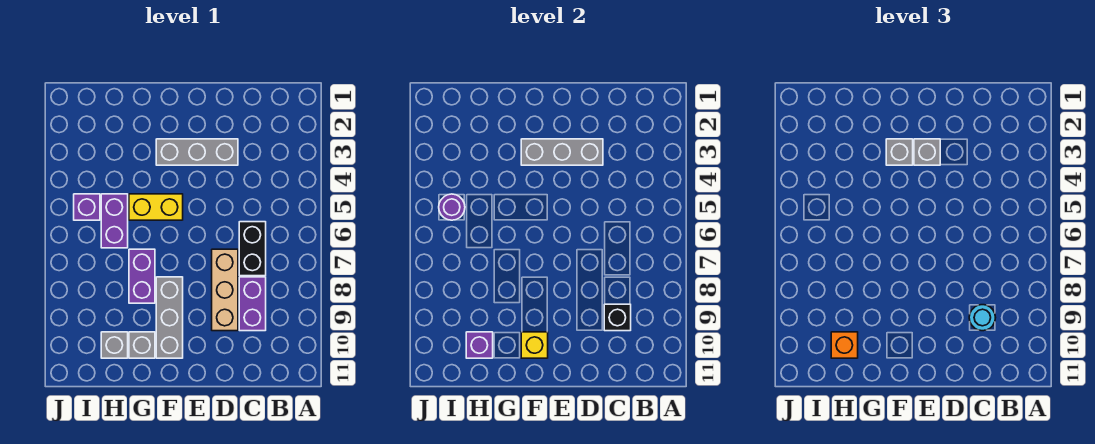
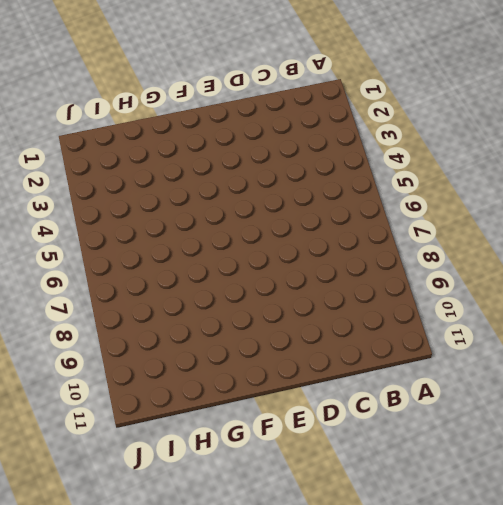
none -> black brick C6:C7 level 1
none -> purple brick C8:C9 level 1
none -> grey brick D3:F3 level 1

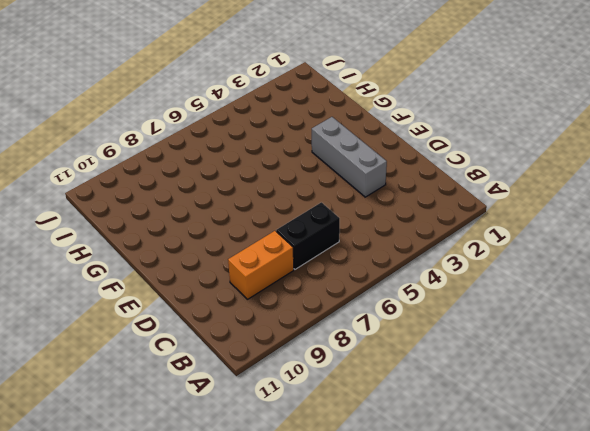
orange brick C8:C9 level 1 -> purple brick C8:C9 level 1
none -> tan brick D7:D9 level 1
none -> yellow brick F5:G5 level 1
none -> grey brick F8:F10 level 1

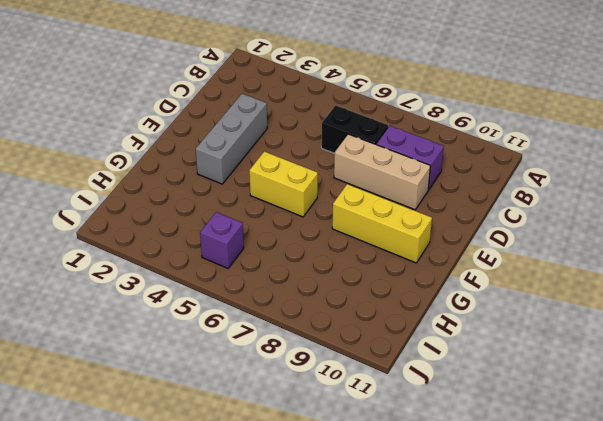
yellow brick F5:F6 level 1 -> yellow brick F5:G5 level 1
yellow brick F8:F10 level 1 -> grey brick F8:F10 level 1
none -> purple brick G7:G8 level 1
none -> grey brick G10 level 1
none -> purple brick H5:H6 level 1

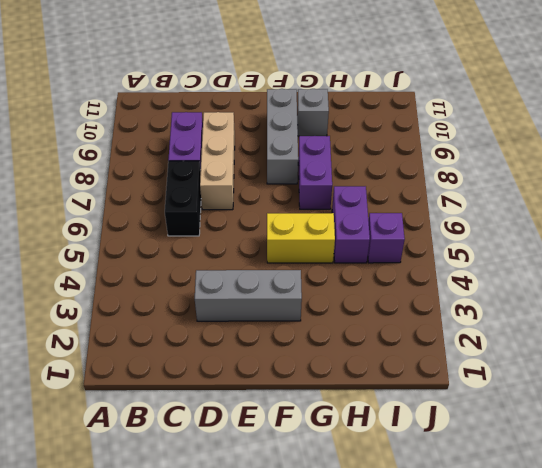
none -> grey brick H10 level 1
none -> black brick C9 level 2
none -> grey brick D3:F3 level 2

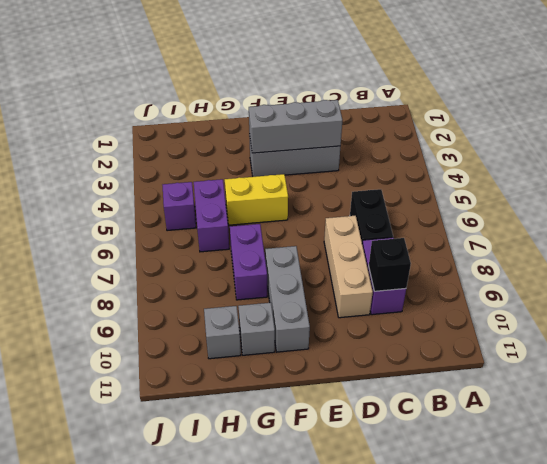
none -> yellow brick F10 level 2
none -> purple brick H10 level 2
none -> purple round brick I5 level 2

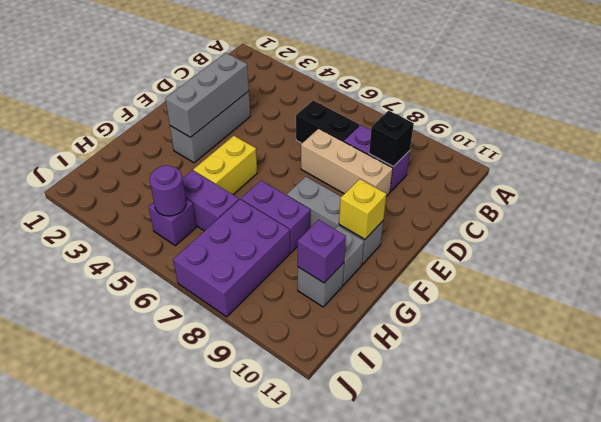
purple brick H7:J8 level 1 -> none
none -> cyan round brick C9 level 3
none -> grey brick E3 level 3
none -> grey brick F3 level 3

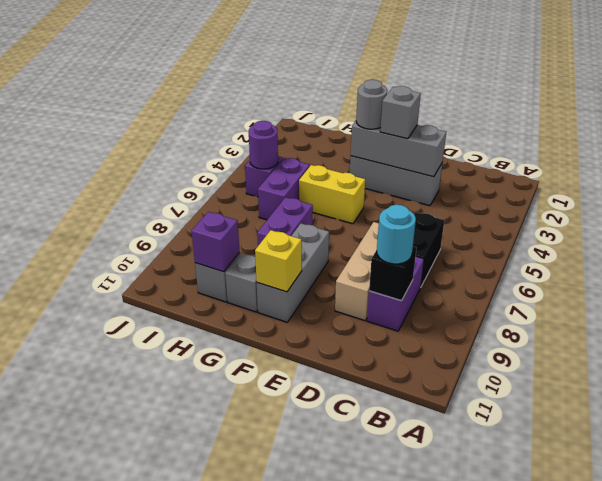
grey round brick F3 level 3 -> grey brick F3 level 3
none -> orange brick H10 level 3

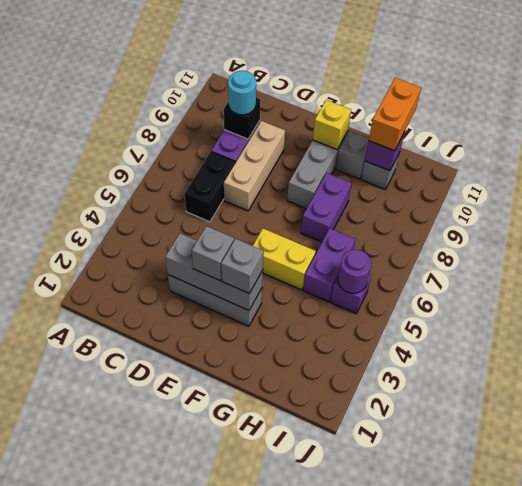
orange brick H10:H11 level 3 -> orange brick H10 level 3

